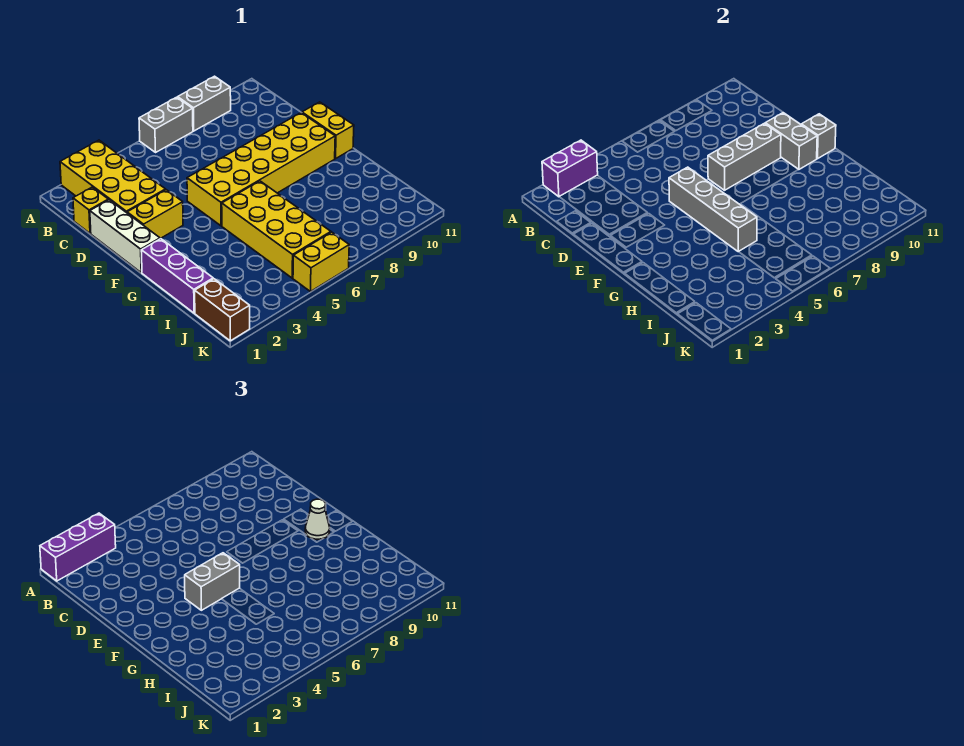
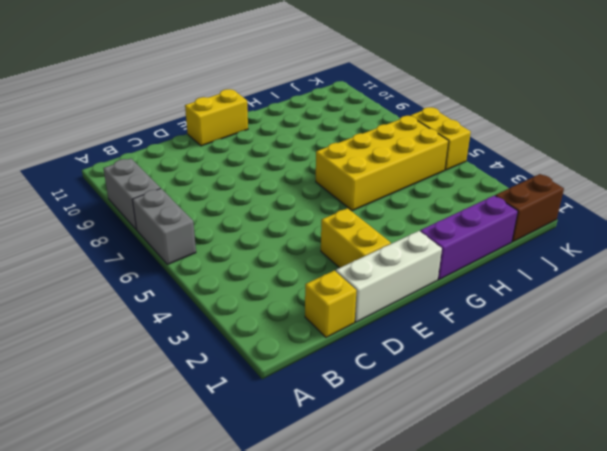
none -> yellow brick A2:D3 level 1
none -> yellow brick E5:F10 level 1
none -> purple brick A2:A3 level 2

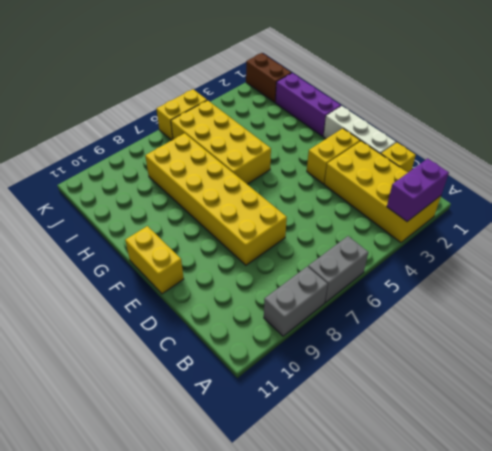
yellow brick D7:I8 level 1 -> yellow brick E5:F10 level 1
none -> grey brick E5:H5 level 2
none -> grey brick E7:E9 level 2
none -> grey brick E10:F10 level 2

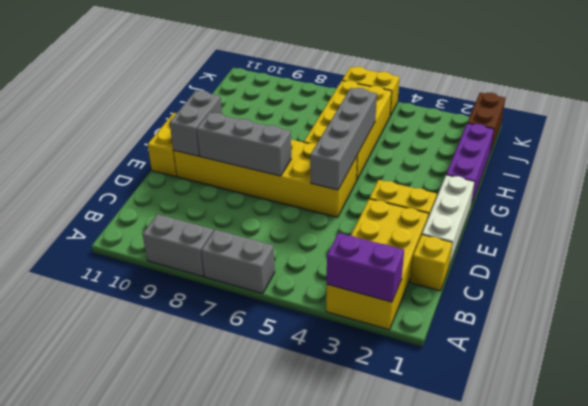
none -> grey brick F11 level 2
none -> purple brick A1:A3 level 3
none -> grey brick F4:F5 level 3

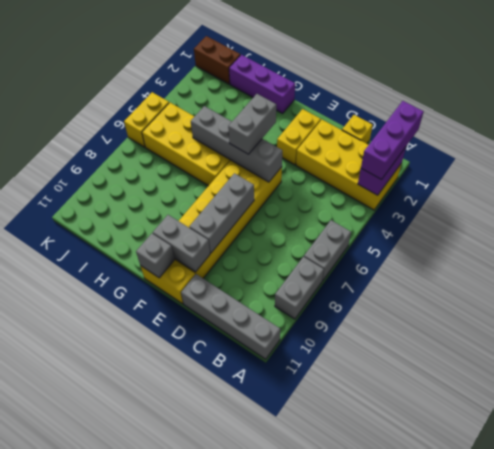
grey brick A11:D11 level 1 -> none
none -> white brick D1:F1 level 1
none -> white cone F10 level 3

